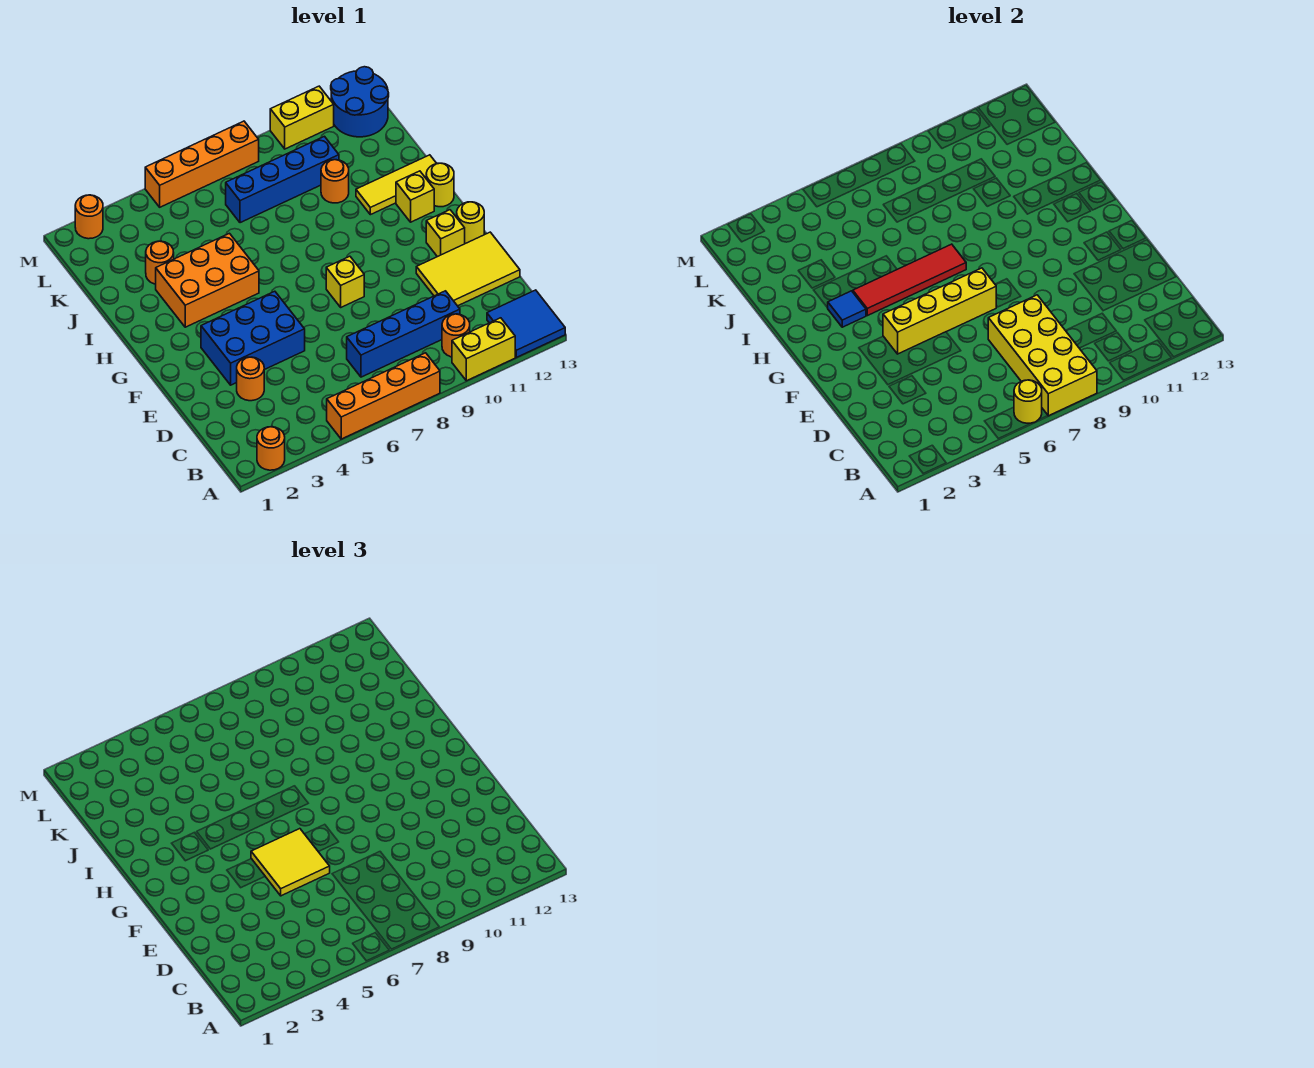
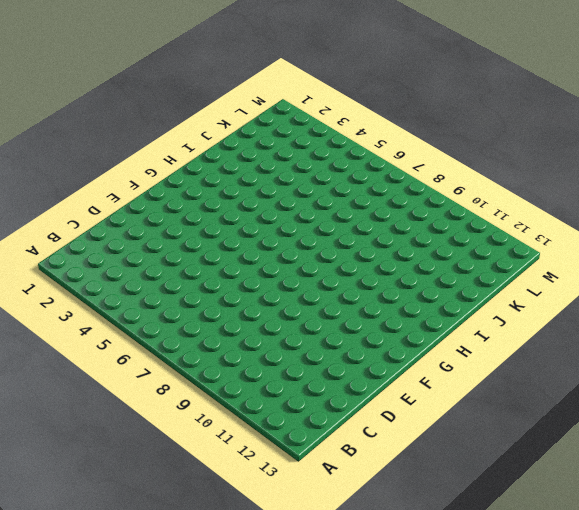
none -> orange round brick A2 level 1
none -> orange brick A5:A8 level 1
none -> yellow brick A10:A11 level 1

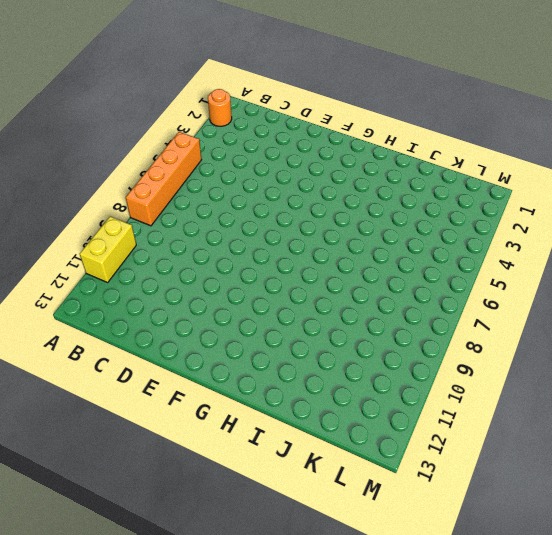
none -> blue tile A12:B13 level 1
none -> orange round brick B10 level 1
none -> blue brick C7:C10 level 1

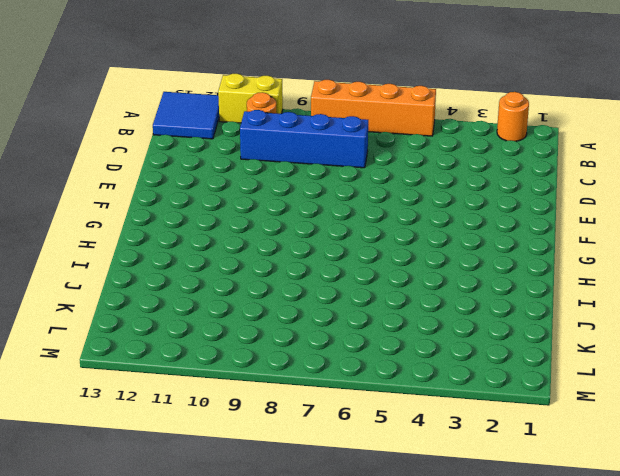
none -> orange round brick D3 level 1
none -> yellow tile D11:E13 level 1
none -> blue brick E3:F5 level 1

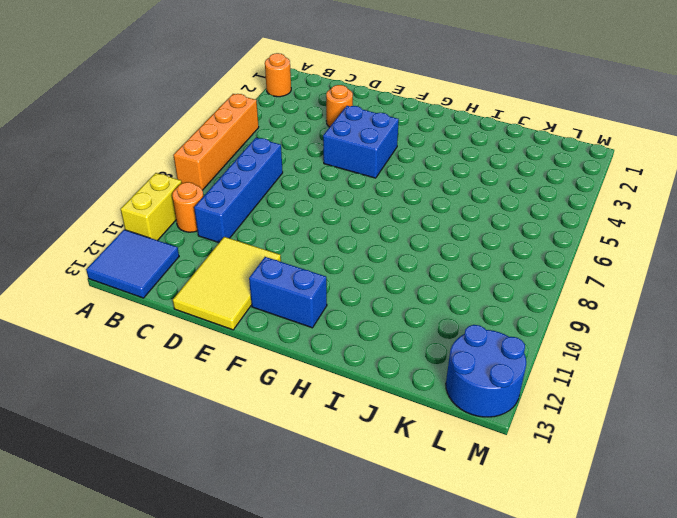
blue brick E4:F5 level 1 -> blue brick E3:F5 level 1
blue brick F12:G12 level 1 -> yellow brick F12 level 1
none -> yellow brick F8 level 1
none -> yellow round brick F13 level 1
none -> orange brick H3:I5 level 1

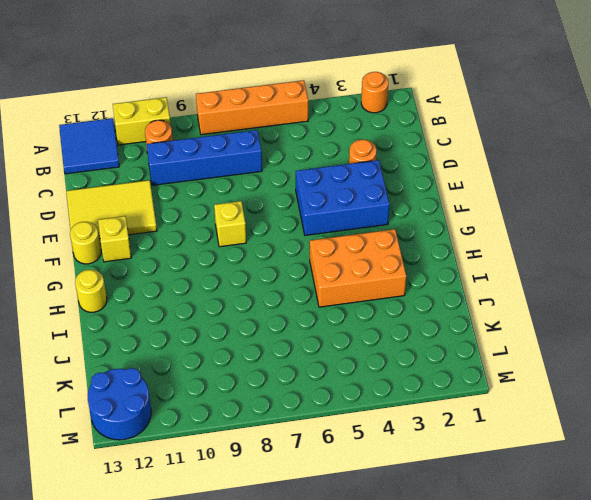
none -> yellow brick H12 level 1
none -> yellow tile I11:I13 level 1
none -> orange round brick J3 level 1

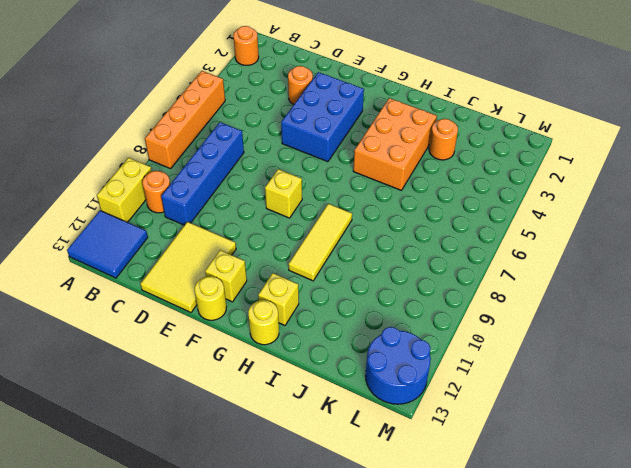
yellow tile H8:H10 level 1 -> yellow tile I11:I13 level 1
none -> orange round brick J10 level 1
none -> blue brick K7:K10 level 1
none -> orange round brick M2 level 1

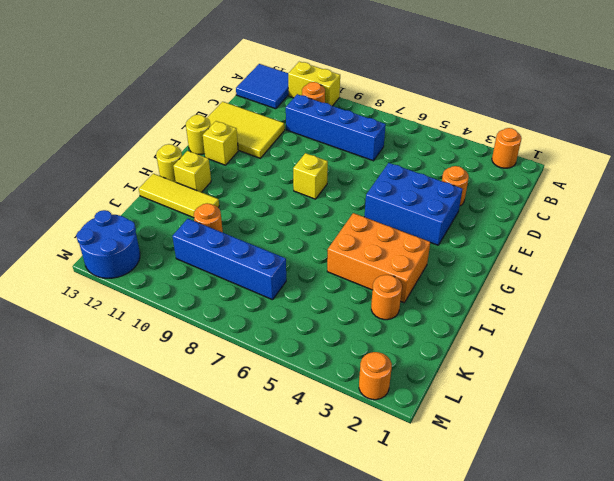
none -> orange brick A5:A8 level 1
none -> orange brick M5:M8 level 1
none -> yellow brick M10:M11 level 1

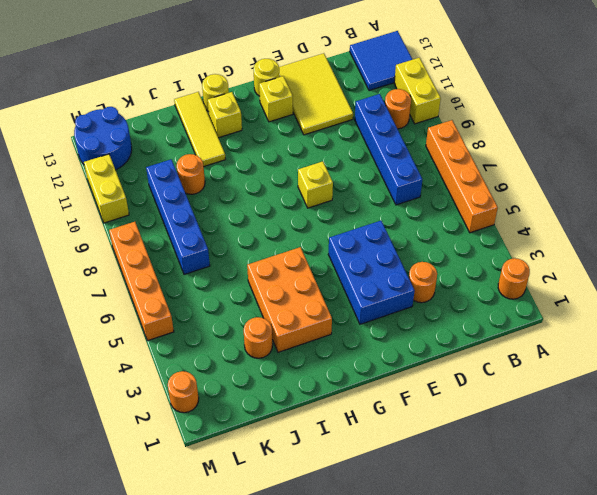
none -> yellow round brick A6 level 2
none -> yellow brick A7:D8 level 2
none -> yellow brick F4:F7 level 2

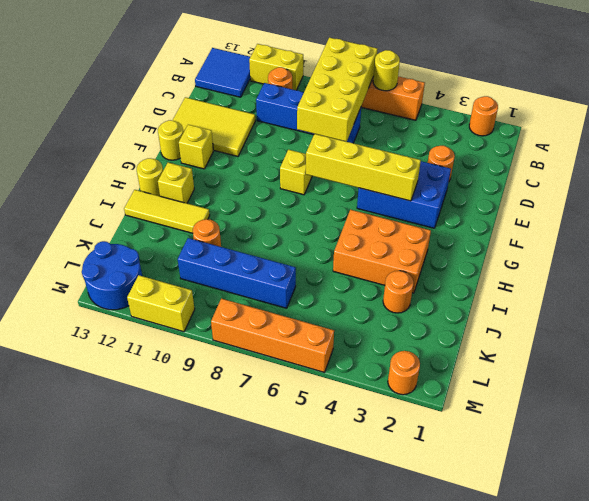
none -> blue tile H3 level 2
none -> red tile H4:H7 level 2
none -> yellow tile E5:F6 level 3

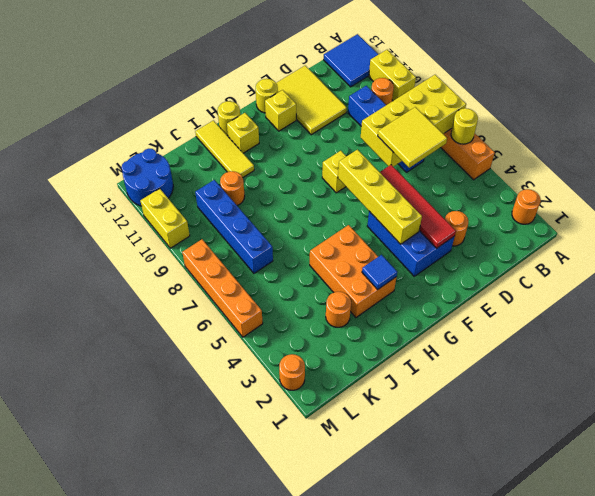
yellow tile C6:D7 level 3 -> yellow tile E5:F6 level 3
red tile E3:E6 level 2 -> red tile H4:H7 level 2

